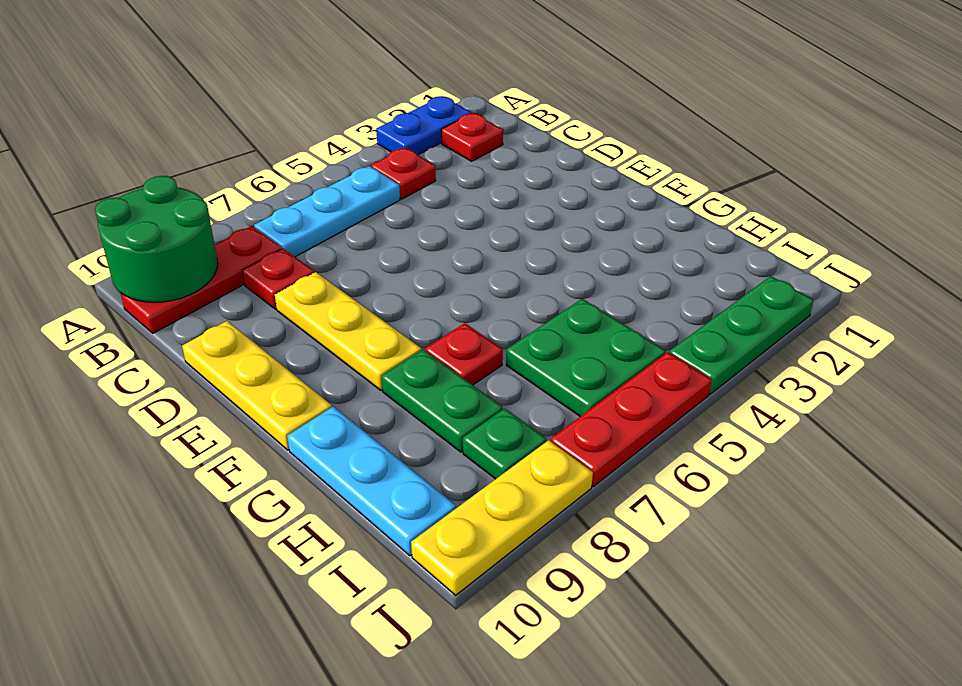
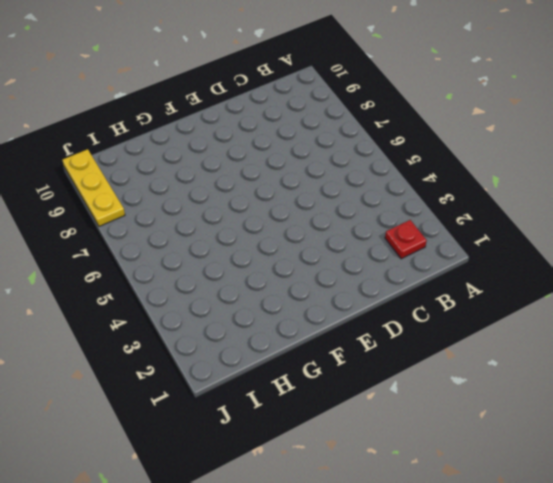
none -> blue plate A2:A3 level 1
none -> red plate B4 level 1
none -> cyan plate B5:B7 level 1

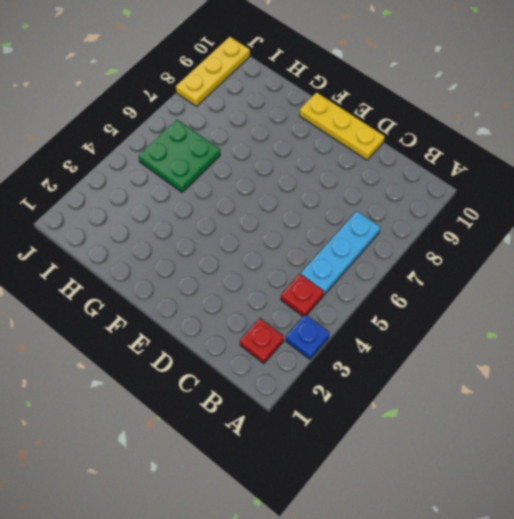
blue plate A3 level 1 -> blue plate A2:A3 level 1
none -> red plate B8:B10 level 1
none -> red plate C8 level 1
none -> yellow plate D8:F8 level 1

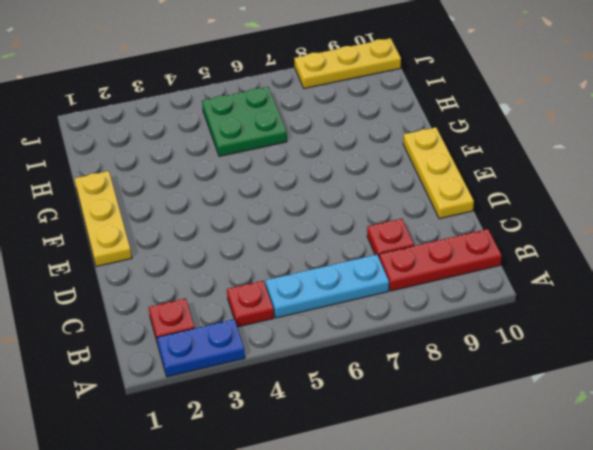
yellow plate E1:G1 level 1 -> yellow plate D8:F8 level 1
none -> red plate G7 level 1
none -> green plate G8:H8 level 1
none -> cyan plate G10:I10 level 1

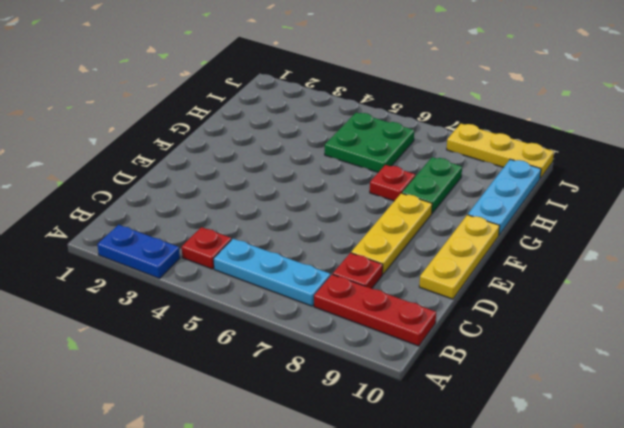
none -> red plate B2 level 1
none -> green plate I8 level 1
none -> green plate J2:J4 level 1

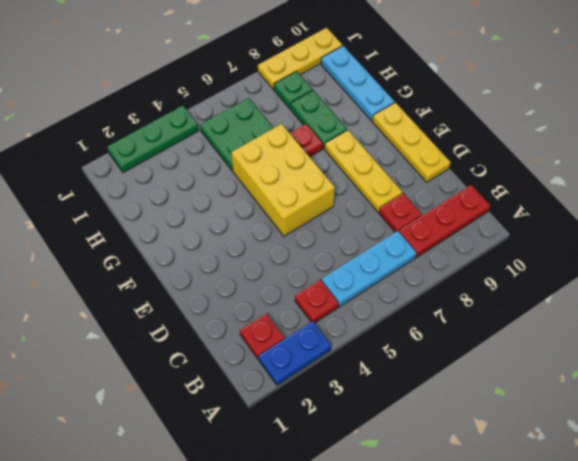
yellow brick E5:G6 level 1 -> none
none -> red plate J5:J7 level 1
none -> green round brick A9:B10 level 2

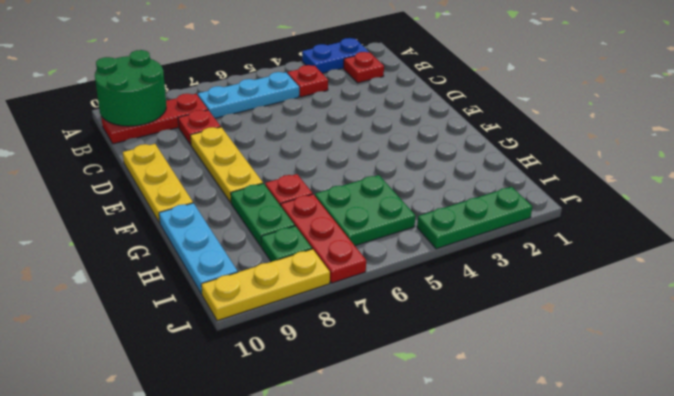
red plate H7:J7 level 1 -> red plate J5:J7 level 1

